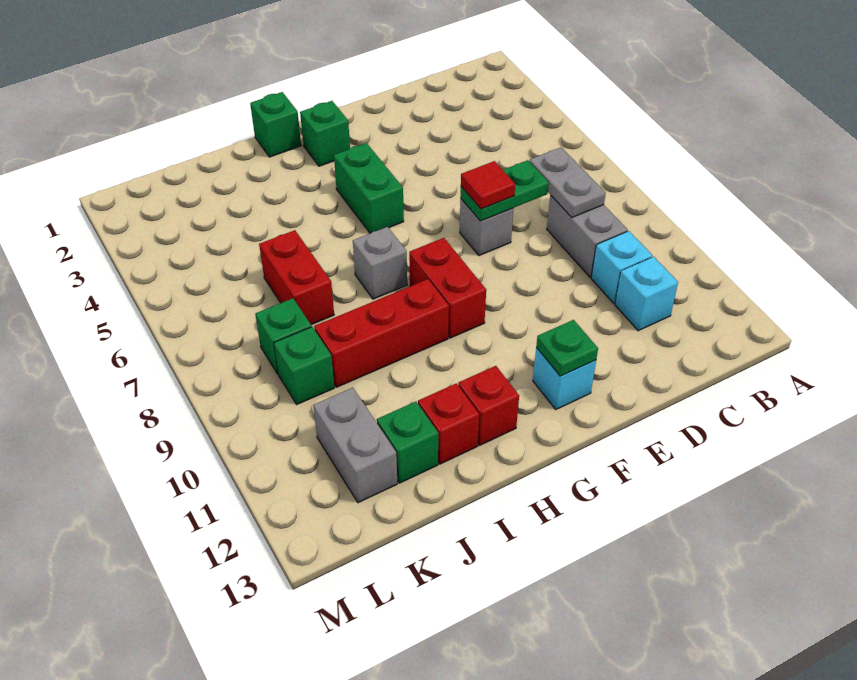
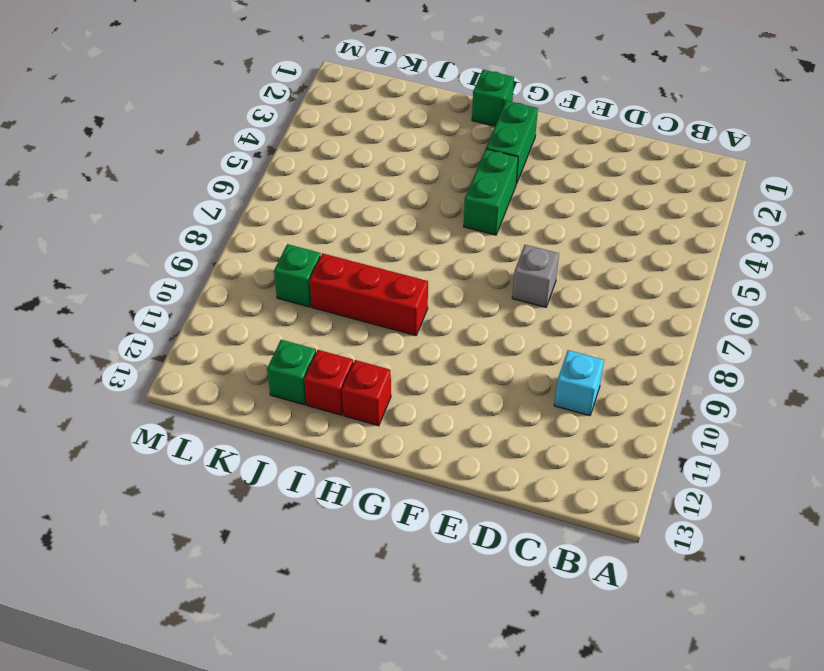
green brick G2:G3 level 1 -> green brick G2 level 1
none -> grey brick C8:C9 level 1
none -> cyan brick C11 level 1
none -> cyan brick F12 level 1

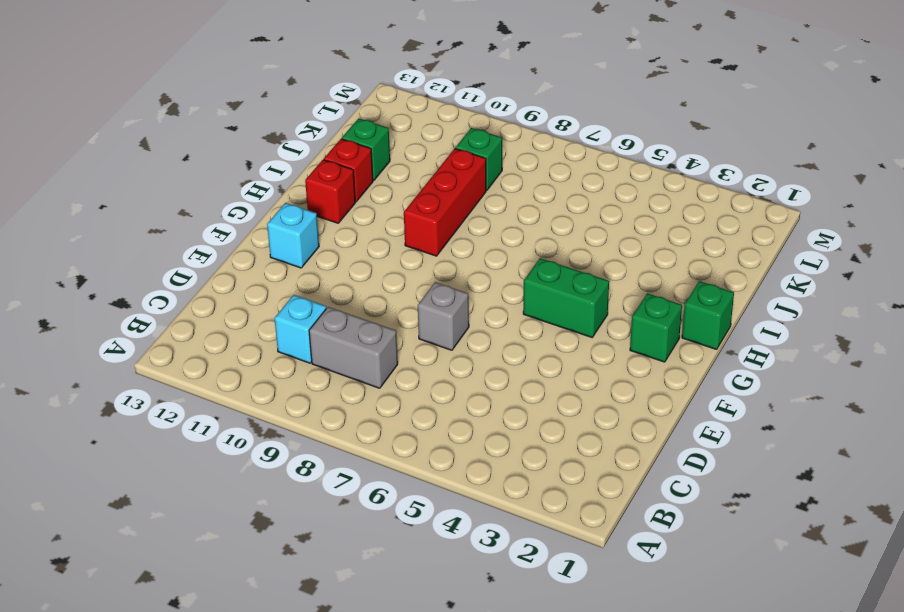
none -> cyan brick C11 level 1
none -> red brick G8:G9 level 1
none -> grey brick H7 level 1

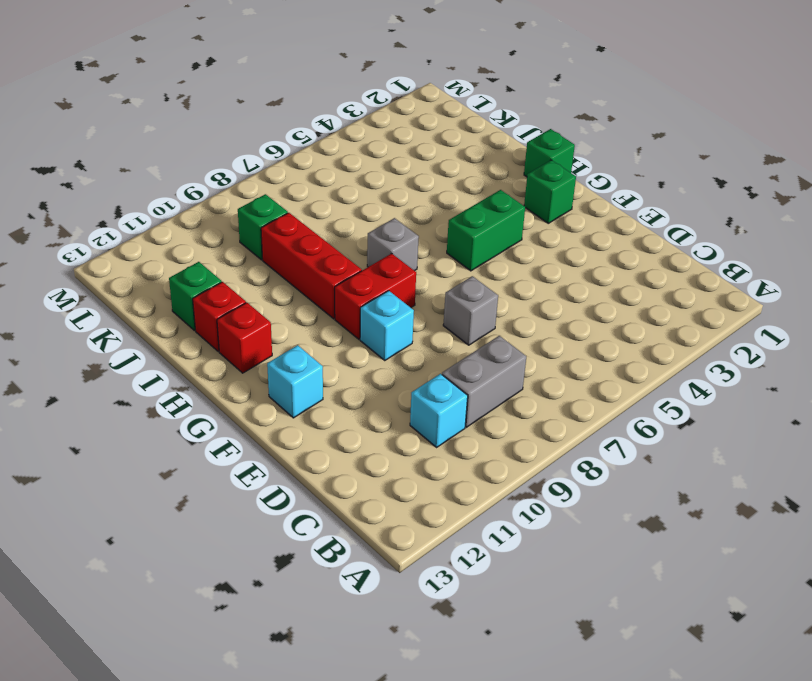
cyan brick F9 level 1 -> cyan brick C11 level 1
none -> red brick J6:J7 level 1
none -> green brick K8 level 1
none -> grey brick K11:K12 level 1

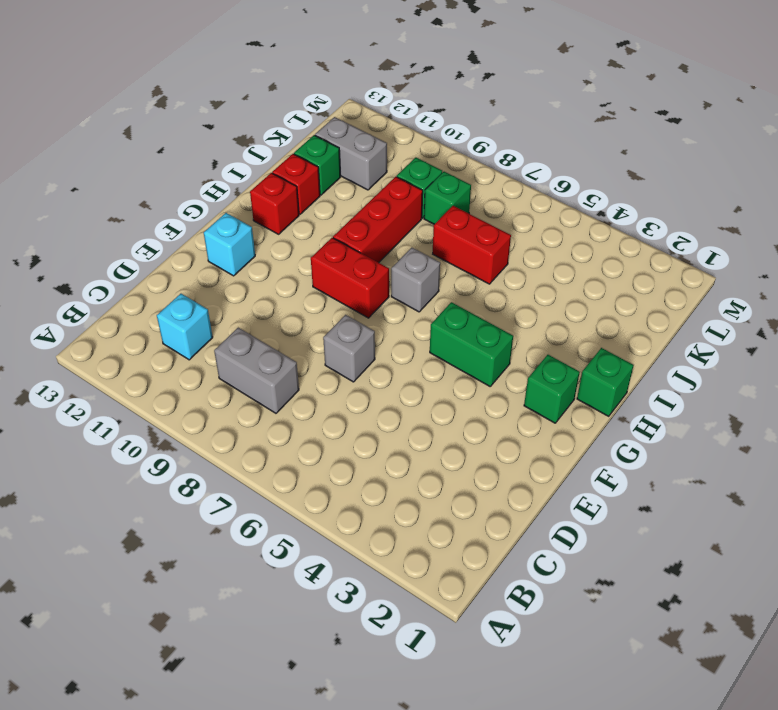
none -> cyan brick C10 level 1
none -> grey plate C7:C8 level 2
none -> green plate D7:E7 level 2

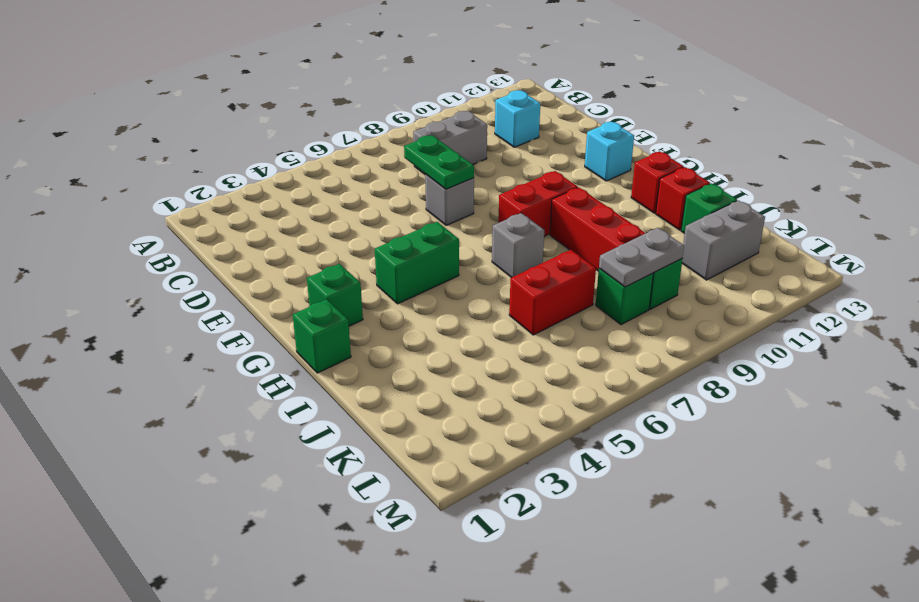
grey plate K8:K9 level 2 -> grey plate C7:C8 level 2
none -> cyan brick C10 level 1
none -> green plate F12 level 2
none -> red tile E7 level 3

